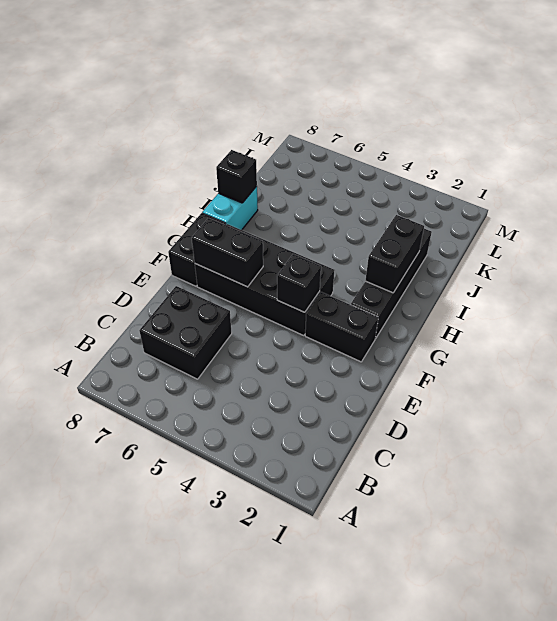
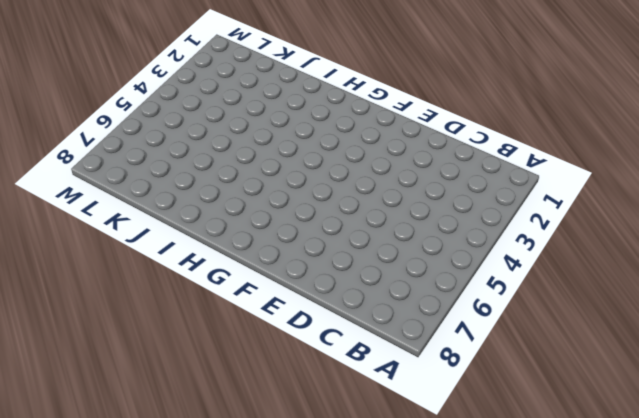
none -> black brick C6:D7 level 1
none -> black brick F2:F3 level 1

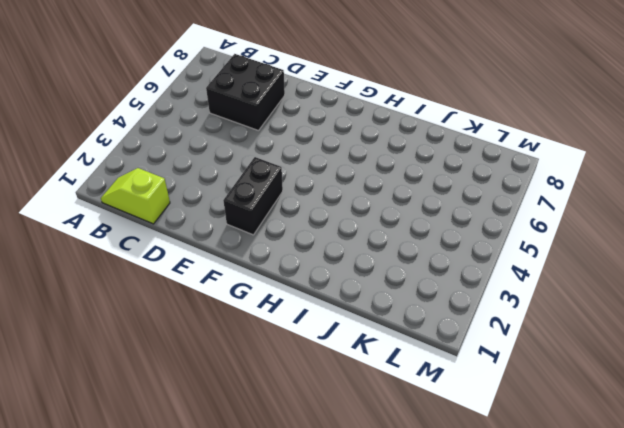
lime slope B1:C1 level 1 top C -> none
none -> black brick F4:G7 level 1
none -> black brick F8:G8 level 1

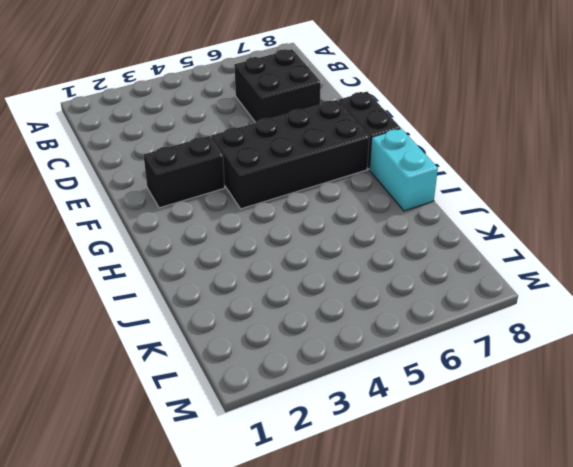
none -> black brick G2:J2 level 1
none -> black brick F4 level 2

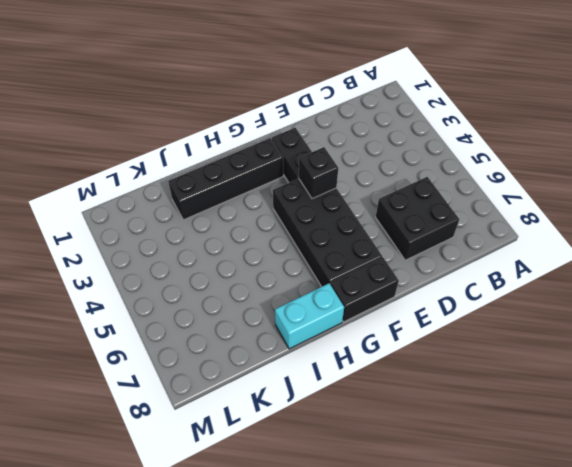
none -> black brick F6:F7 level 2
none -> black brick H2:I2 level 2

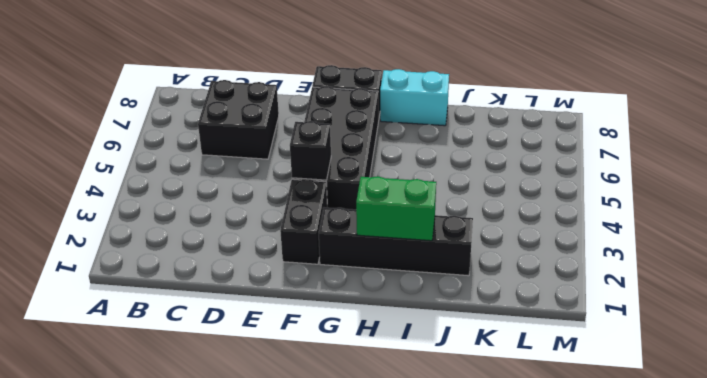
green brick H2:I2 level 2 -> black brick H2:I2 level 2
none -> black brick F6:F7 level 2
none -> black brick I8 level 2

